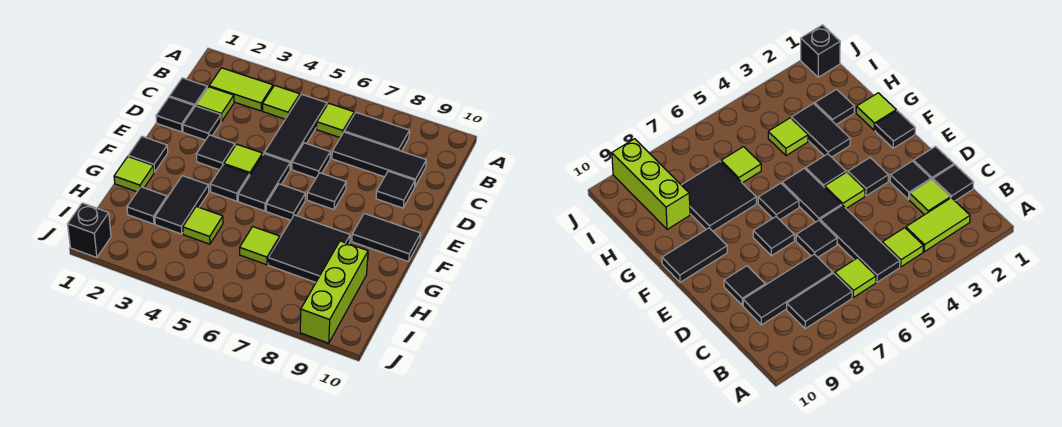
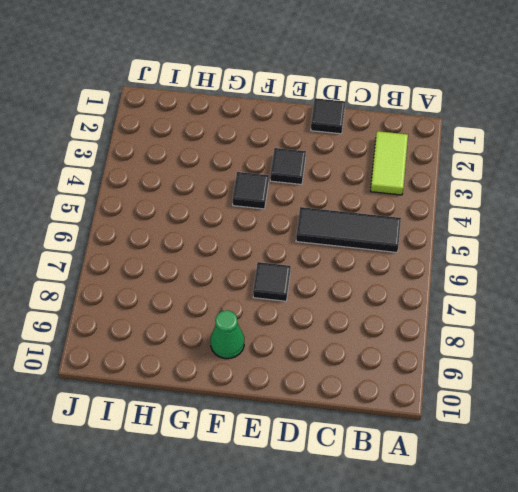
green cone F9 level 1 -> black tile F9:F10 level 1
none -> lime tile B4 level 1
none -> lime tile B6 level 1
none -> black tile B7:B8 level 1

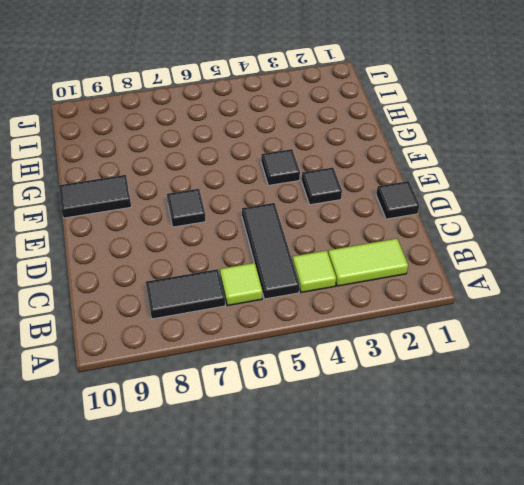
none -> black tile C1 level 1
none -> lime tile C2 level 1
none -> black tile C7:C9 level 1

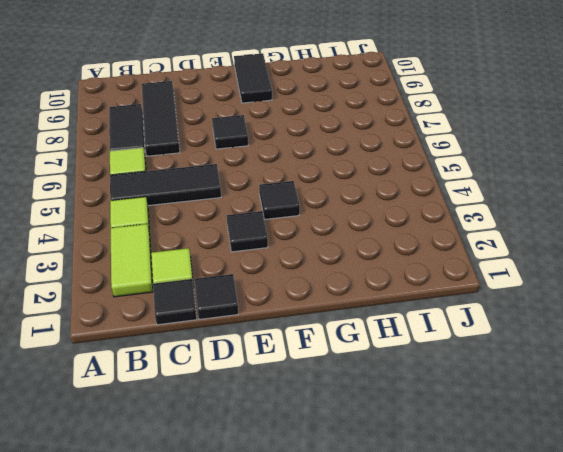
none -> black tile D2 level 1
none -> black tile D6 level 1
none -> black tile D9 level 1

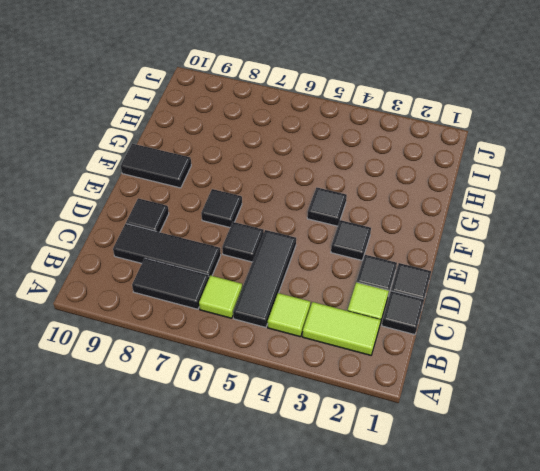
none -> lime tile E4 level 1
none -> black tile E5:F5 level 1
none -> black tile F1 level 1

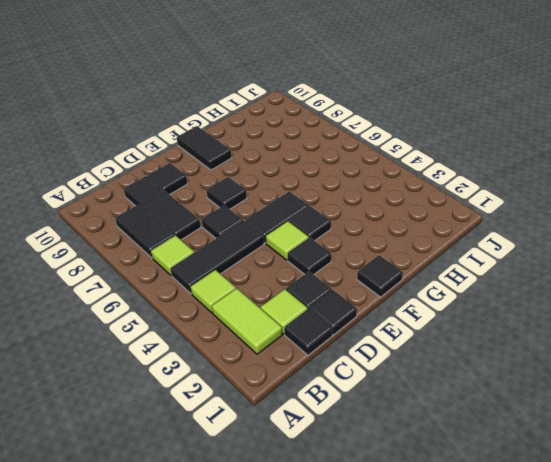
none -> black tile F6 level 1
none -> lime tile G1 level 1
none -> black tile G3:H3 level 1

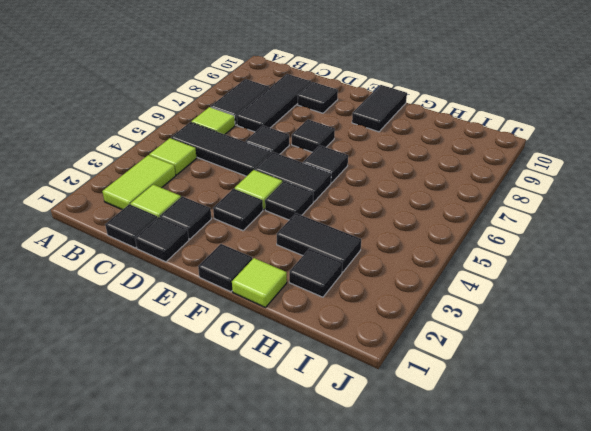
none -> black tile G7:H8 level 1
none -> lime tile H4 level 1
none -> lime tile H6 level 1

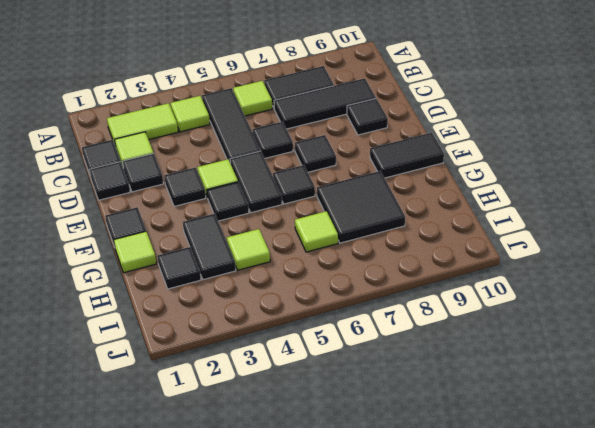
none -> lime brick H9:J9 level 1
none -> black brick J1 level 1

